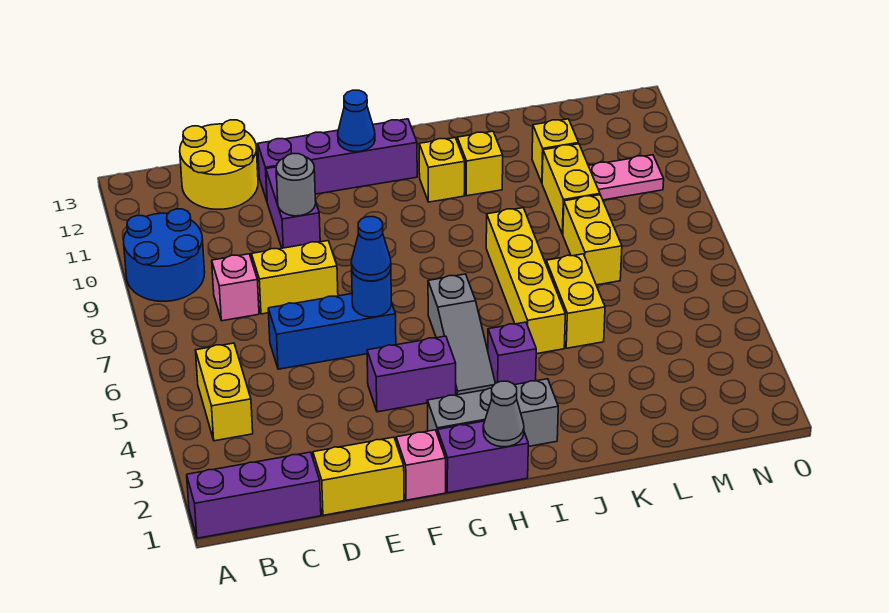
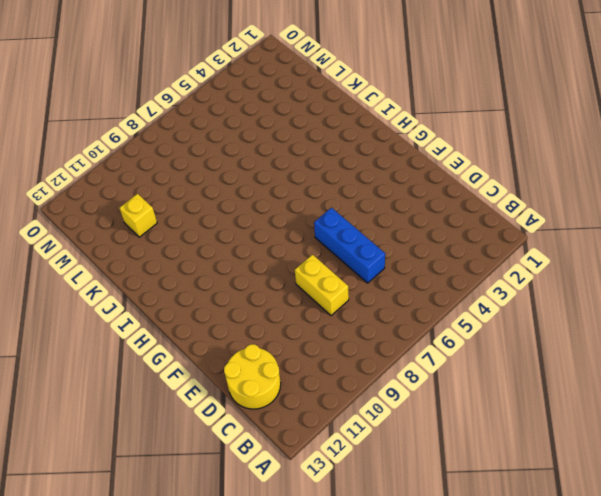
none -> purple brick A1:C1 level 1
none -> blue round brick A9:B10 level 1
none -> yellow brick B4:B5 level 1

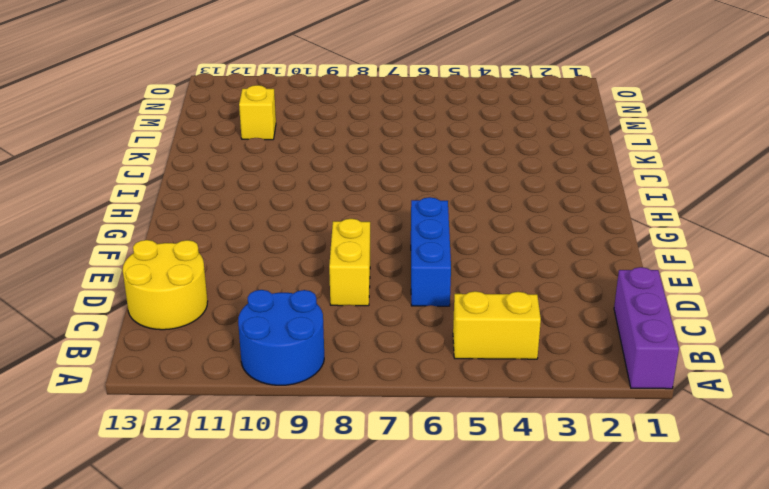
none -> pink brick C8 level 1
none -> yellow brick D1:E1 level 1
none -> purple brick E10:E11 level 1

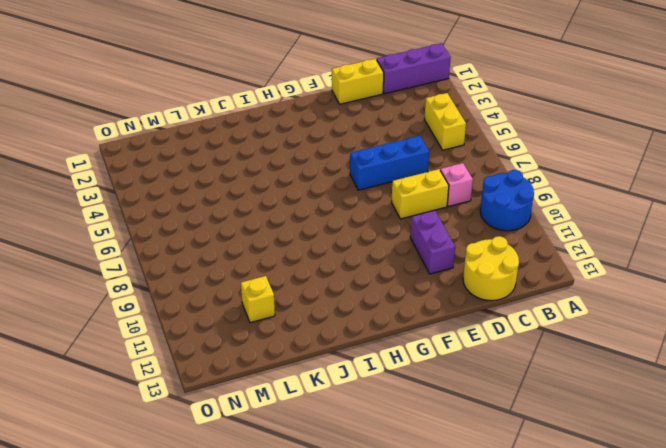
none -> purple brick E12:H12 level 1
none -> pink brick F1 level 1
none -> purple brick F4:G4 level 1

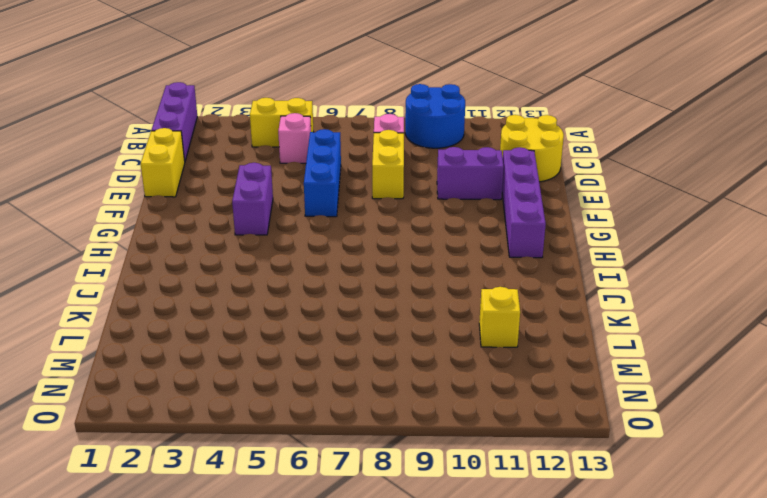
pink brick C5 level 1 -> pink brick F1 level 1
none -> purple brick G1:H1 level 1
none -> grey brick G2:I2 level 1
none -> grey slope H4:H6 level 1 top 6

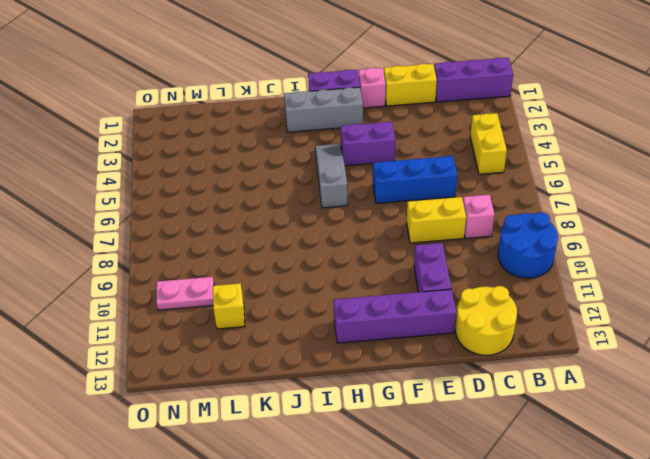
none -> purple brick I4 level 1
none -> yellow brick I11 level 1
none -> yellow brick J5:J8 level 1

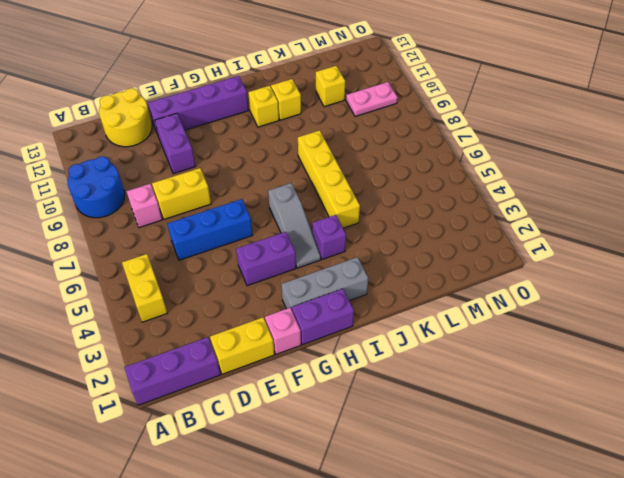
none -> yellow brick K5:K6 level 1
none -> yellow brick L7:L8 level 1
none -> yellow brick L9:L10 level 1

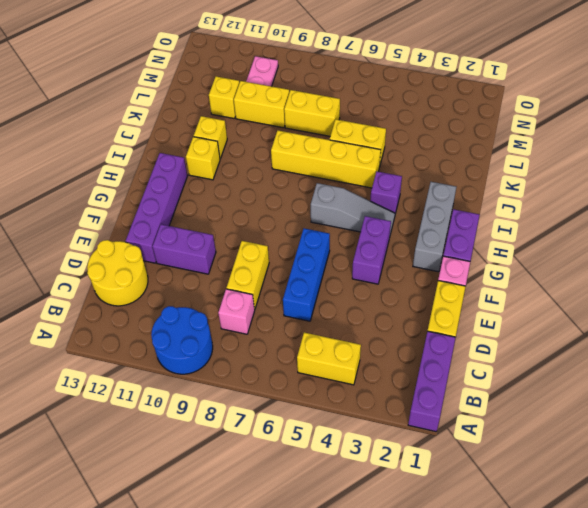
none -> grey round brick E10 level 2
none -> blue round brick F6 level 2
none -> blue cone G12 level 2

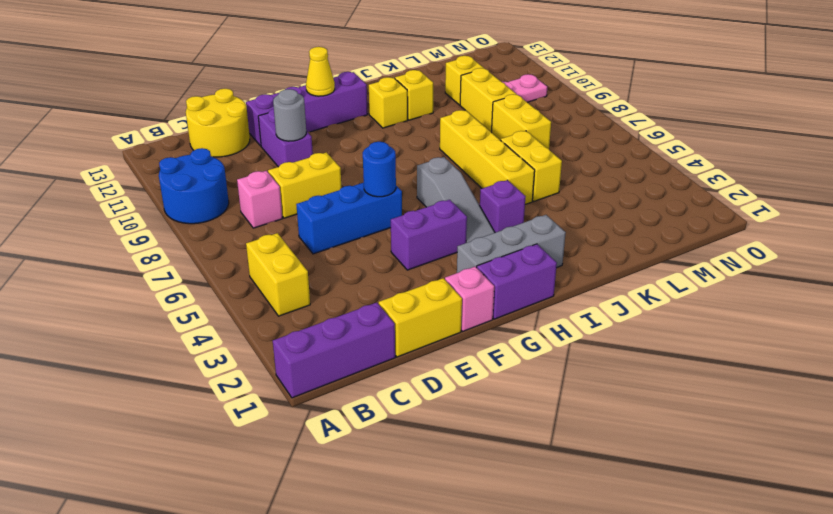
yellow cone G12 level 2 -> blue cone G12 level 2
none -> grey cone H1 level 2
none -> blue cone F6 level 3

